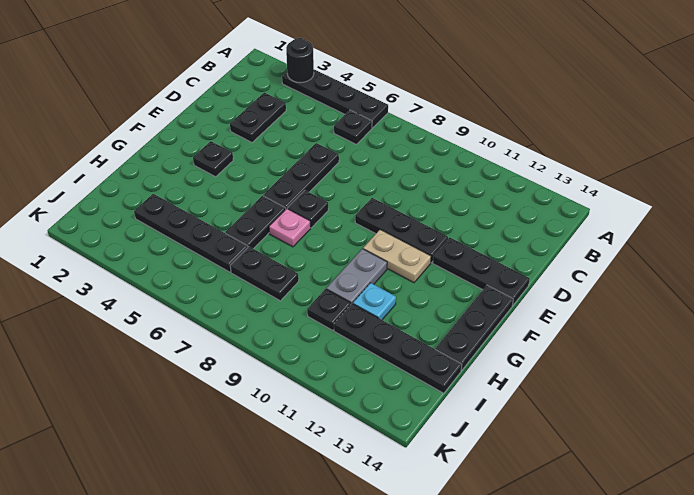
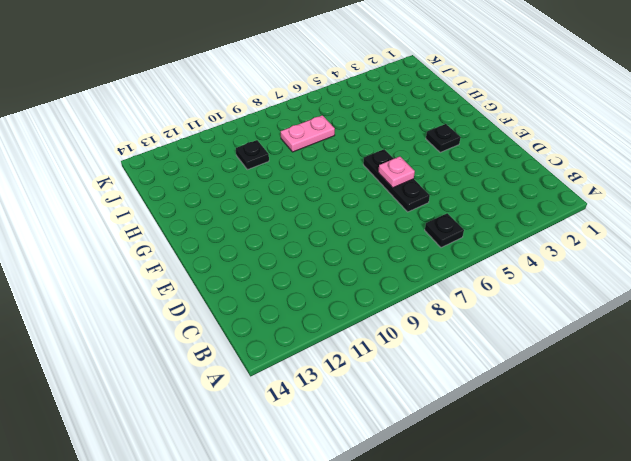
pink plate E6 level 2 -> pink plate G7 level 1
pink plate I7:I8 level 1 -> black plate I7:I8 level 1
none -> black plate A3:A6 level 1
none -> black plate C3:D3 level 1
none -> black plate E9:E11 level 1

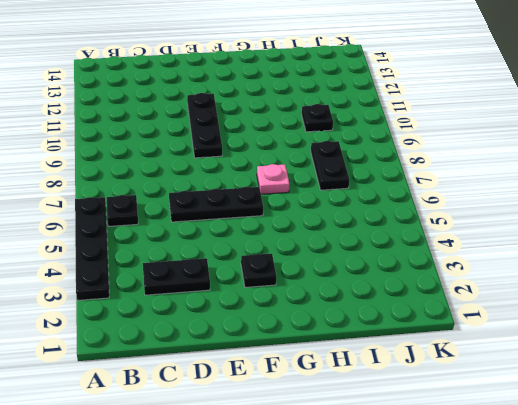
none -> black plate E12:E14 level 1
none -> black plate F7 level 1
none -> tan plate F10:F11 level 1

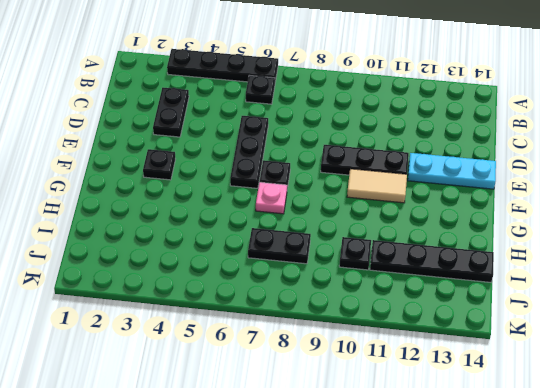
cyan plate E12:E14 level 1 -> black plate E12:E14 level 1
tan tile F10:F11 level 1 -> tan plate F10:F11 level 1
none -> black plate F14:H14 level 1
none -> black plate G6:H6 level 1
none -> grey plate G10:H10 level 1

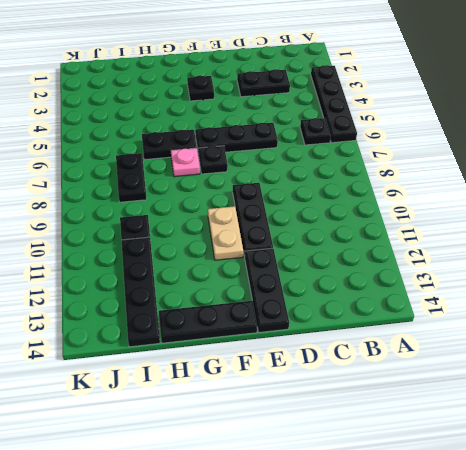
none -> grey plate G10:H10 level 1
none -> cyan plate H11 level 1
none -> black plate I3:I6 level 1

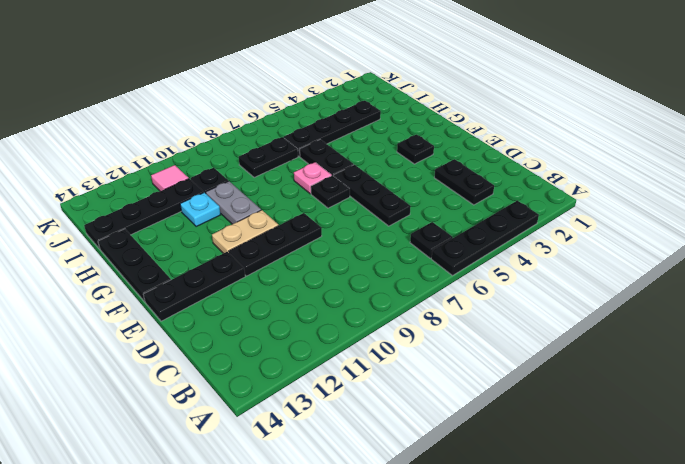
pink tile J11 level 1 -> none
none -> black round brick A3 level 2

